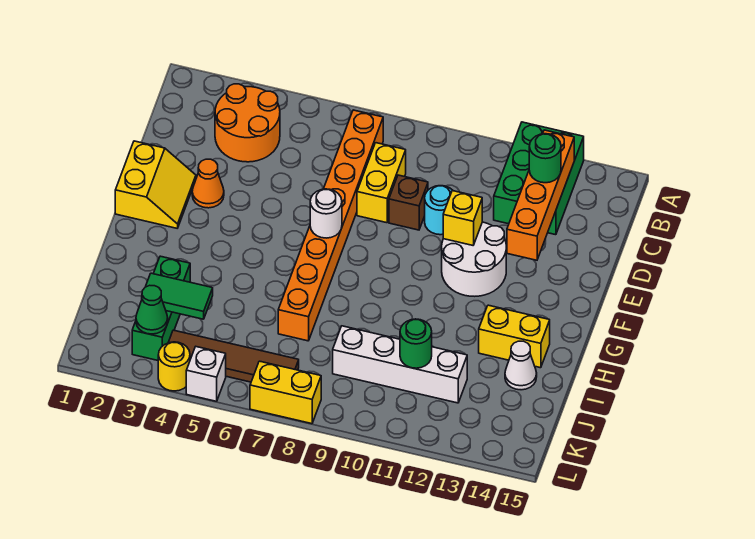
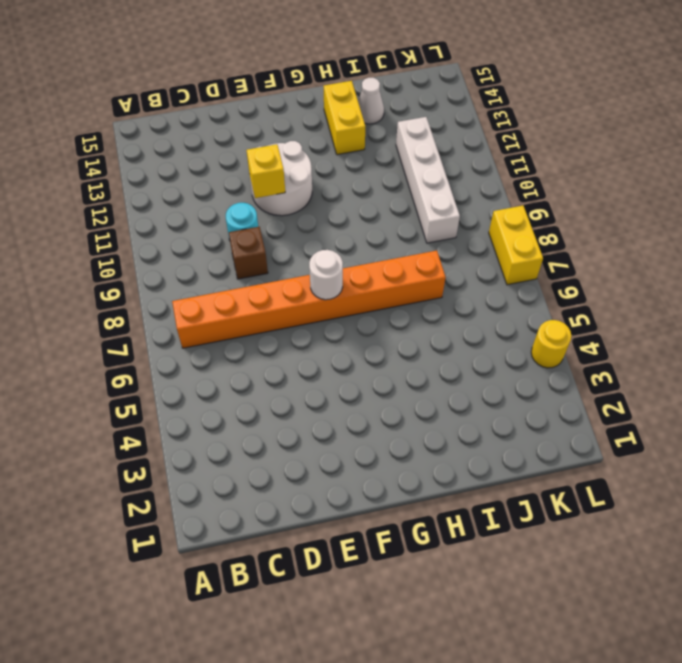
none -> green brick A12:C13 level 1
none -> orange round brick B3:C4 level 1
none -> yellow brick C8:D8 level 1

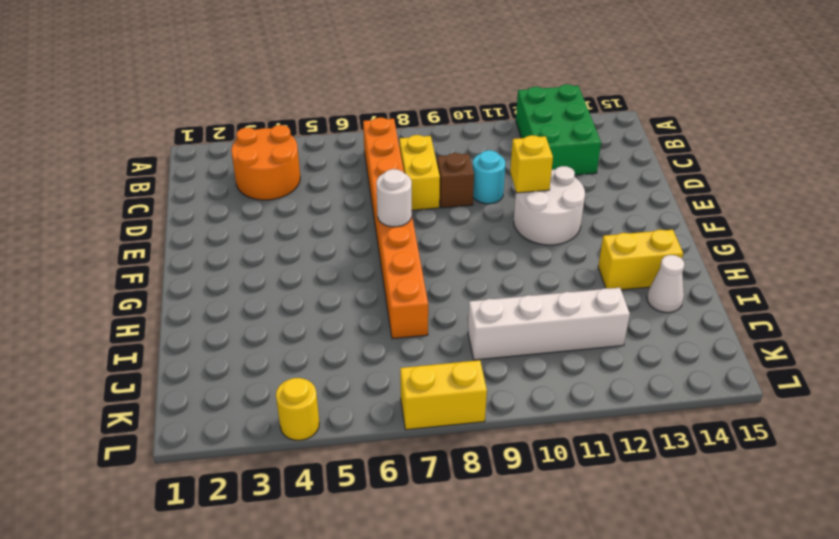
none -> yellow slope E1:F2 level 1 top 1
none -> orange cone E3 level 1
none -> green brick I3:K3 level 1

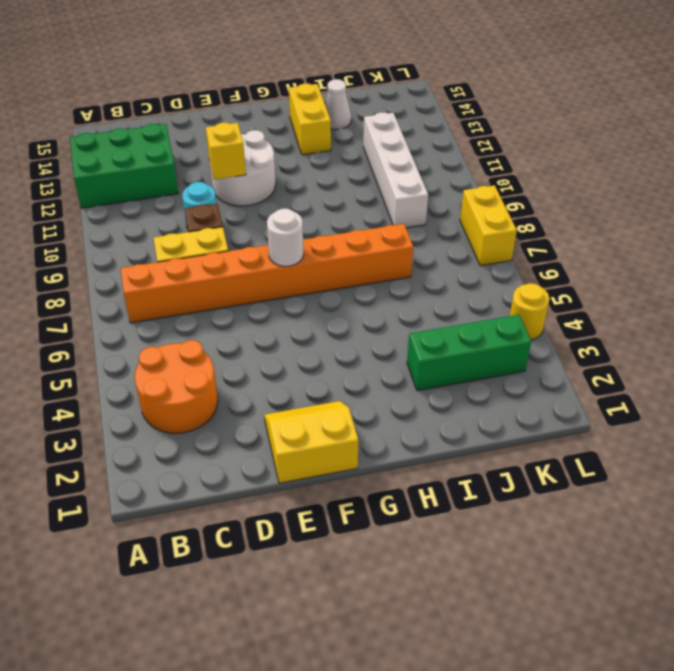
none -> orange cone E3 level 1
none -> brown tile K4:K7 level 1
none -> white brick L5 level 1

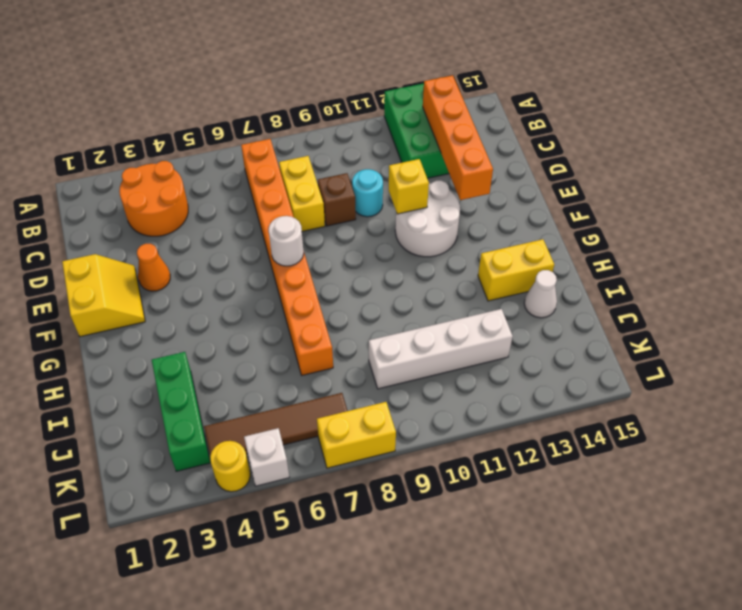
none -> green tile J3:J4 level 2
none -> green round brick J11 level 2
none -> green cone K3 level 2

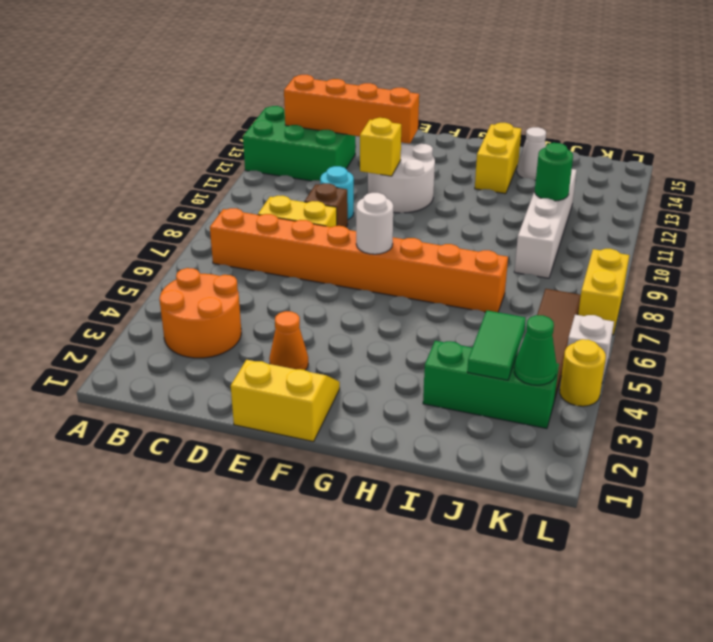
none -> green round brick C13 level 3

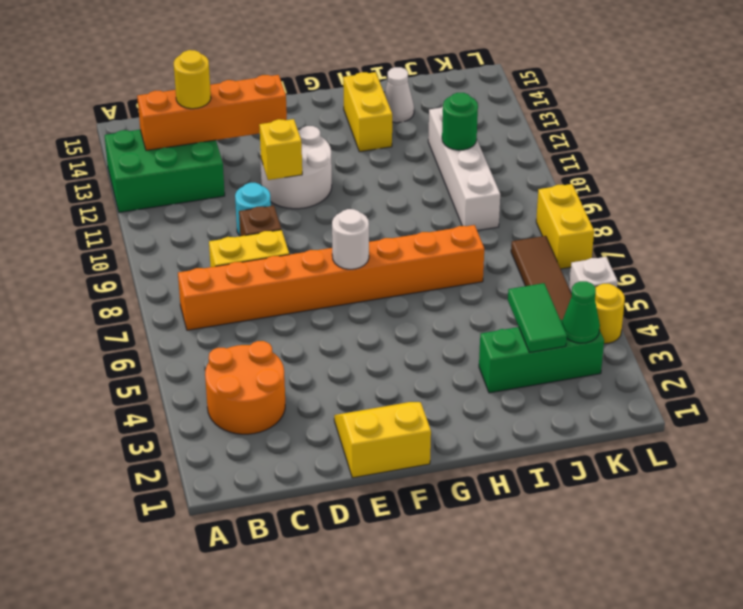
yellow round brick C13 level 3 -> green round brick C13 level 3
none -> orange cone E3 level 1

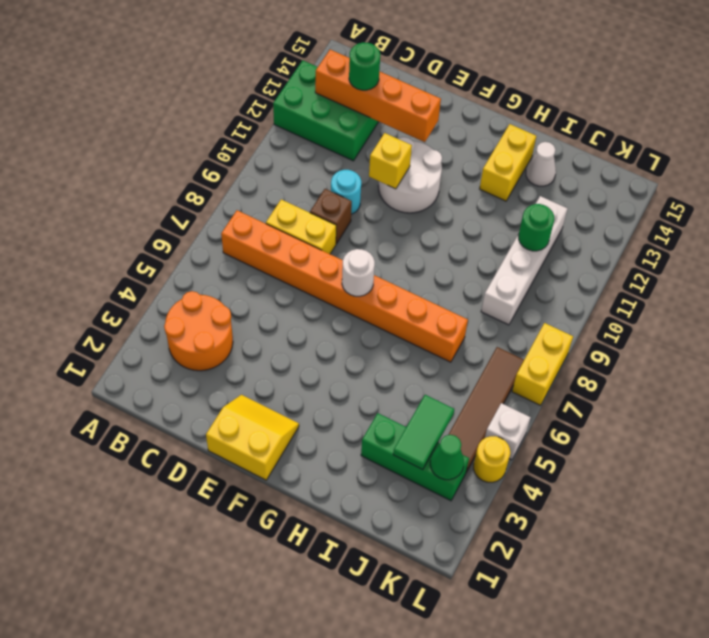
none -> orange cone E3 level 1

